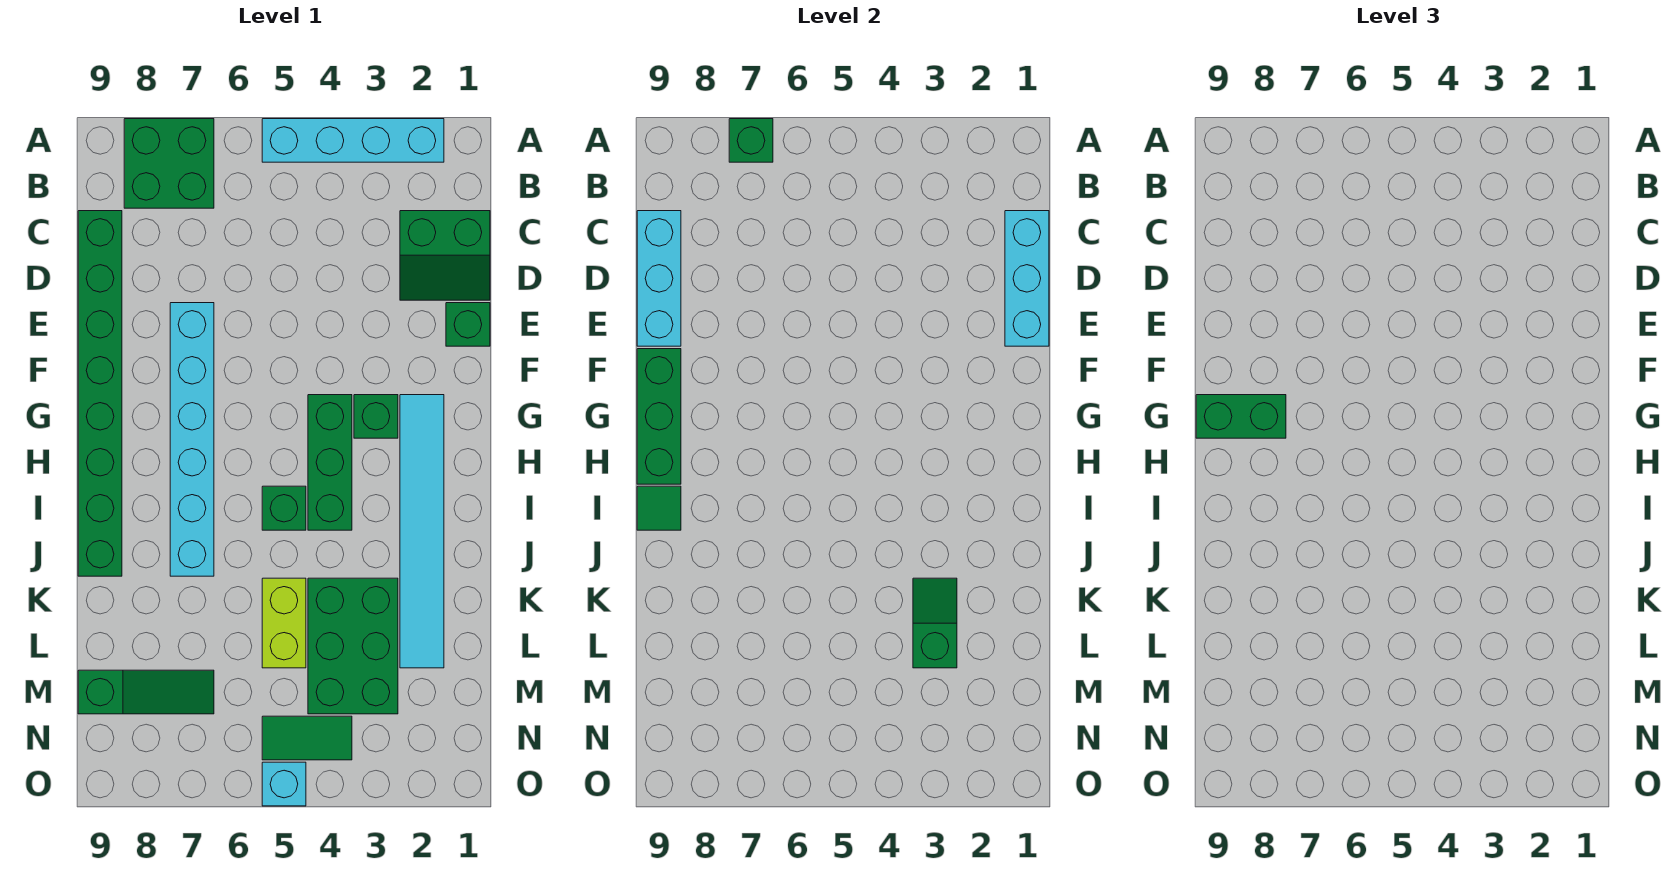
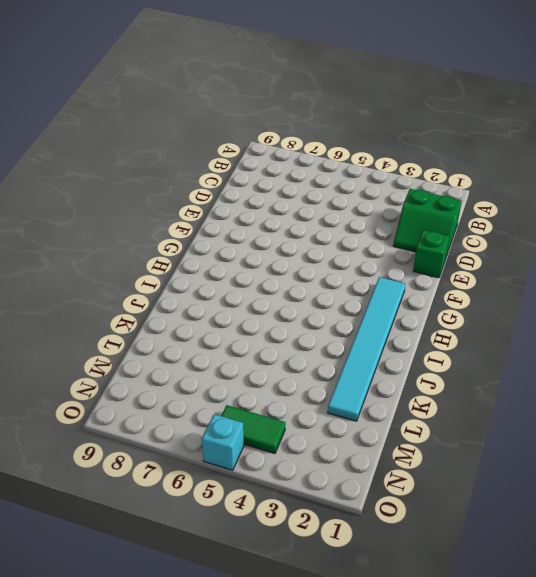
none -> cyan brick A2:A5 level 1
none -> green brick A7:B8 level 1
none -> green brick C9:J9 level 1

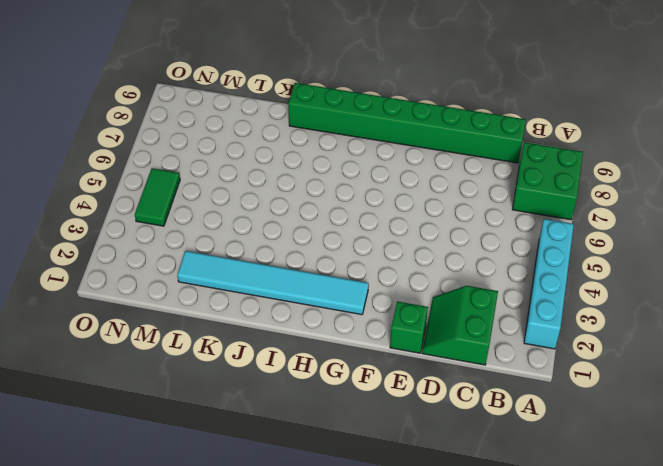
none -> cyan brick E7:J7 level 1
none -> green brick G3 level 1
none -> green brick G4:I4 level 1

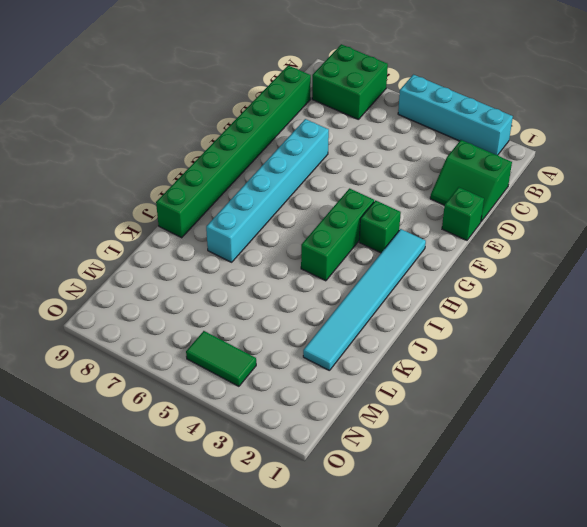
none -> green brick I5 level 1
none -> green brick K3:M4 level 1
none -> lime brick K5:L5 level 1

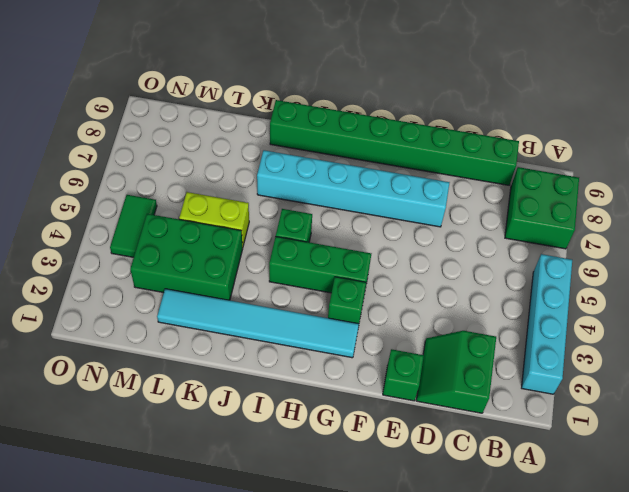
none -> green slope M7:M9 level 1 top 9
none -> cyan brick O5 level 1
none -> green brick A7 level 2

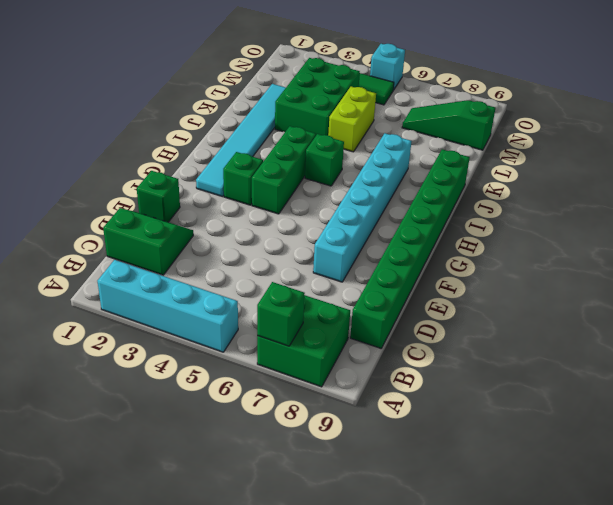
none -> cyan brick C1:E1 level 2
none -> cyan brick C9:E9 level 2
none -> green brick F9:H9 level 2

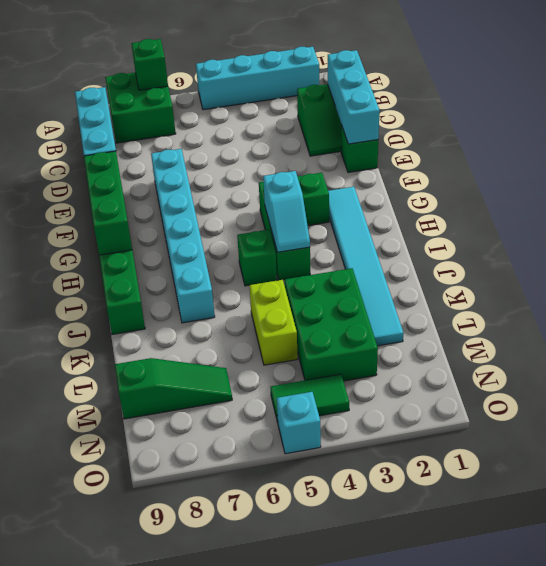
cyan slope H4:I4 level 2 top H -> none
none -> green tile I9 level 2
none -> green slope K3:L3 level 2 top L
none -> green brick G8:G9 level 3

